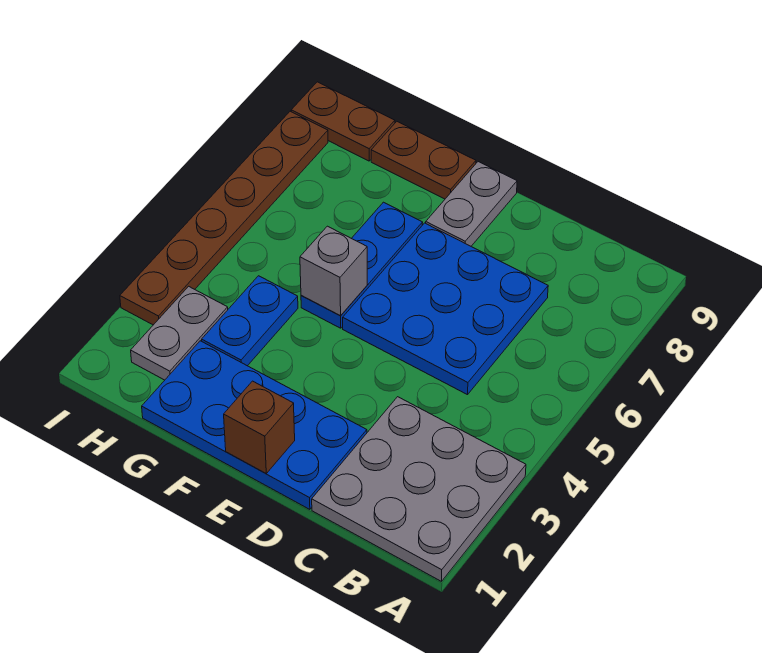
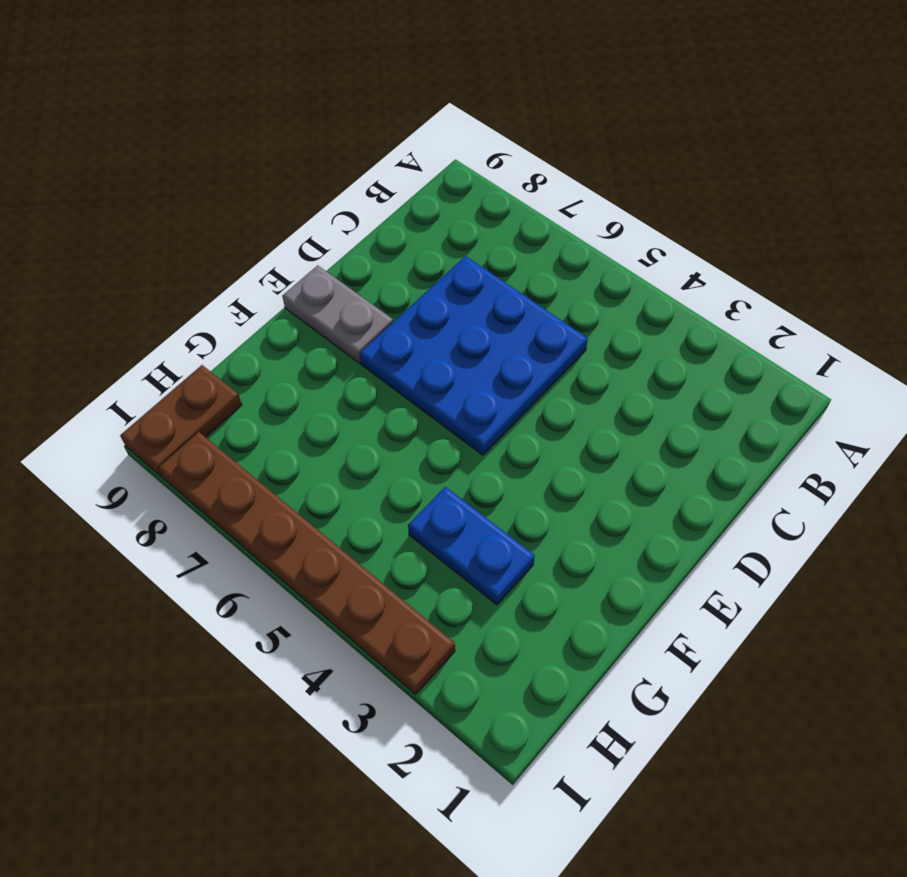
none -> grey plate A1:C3 level 1
none -> blue plate D1:G2 level 1
none -> blue plate F5:F7 level 1

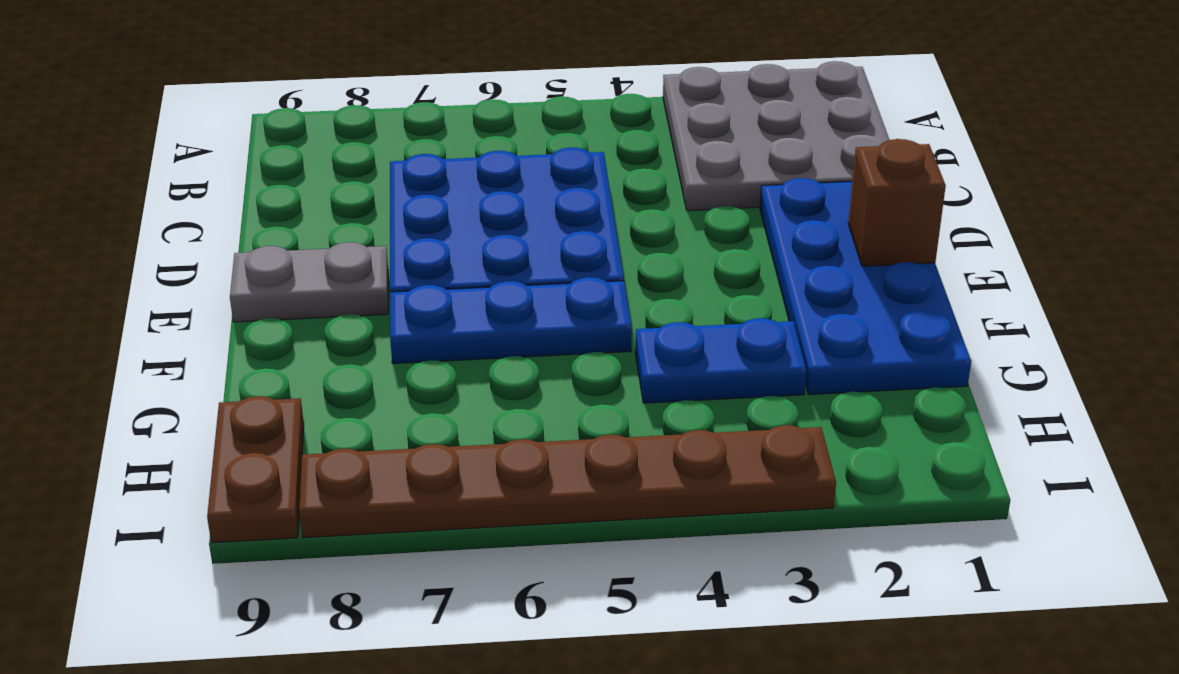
none -> brown plate F9:G9 level 1
none -> grey plate H2:H3 level 1
none -> grey brick F5 level 2

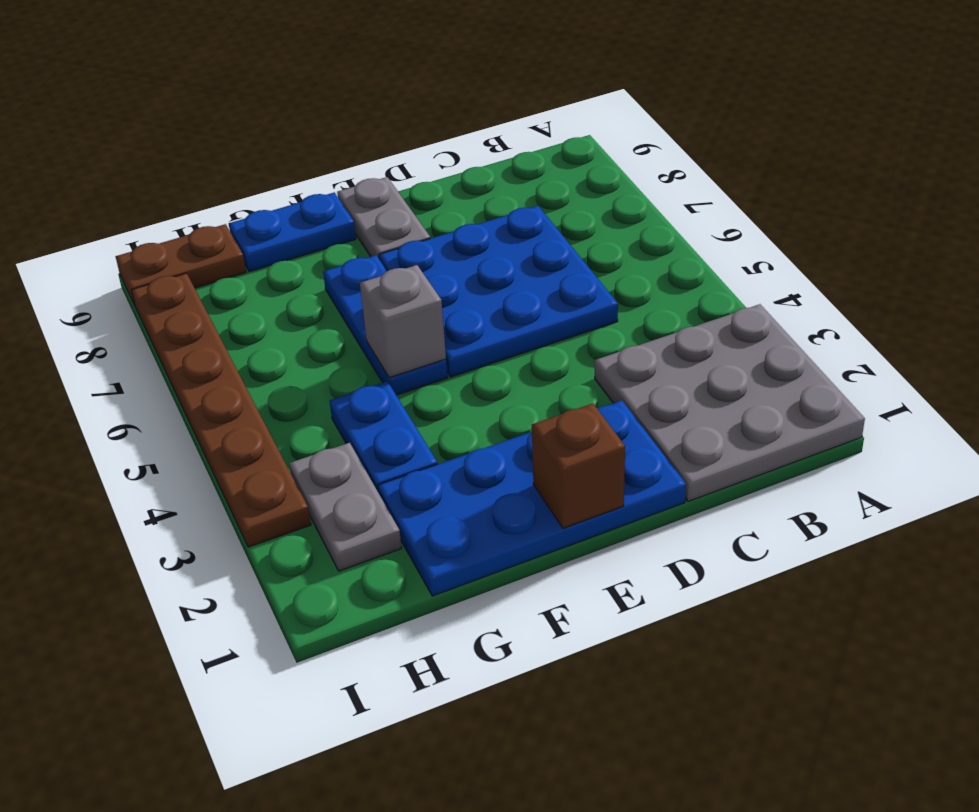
blue plate F9:G9 level 1 -> brown plate F9:G9 level 1

